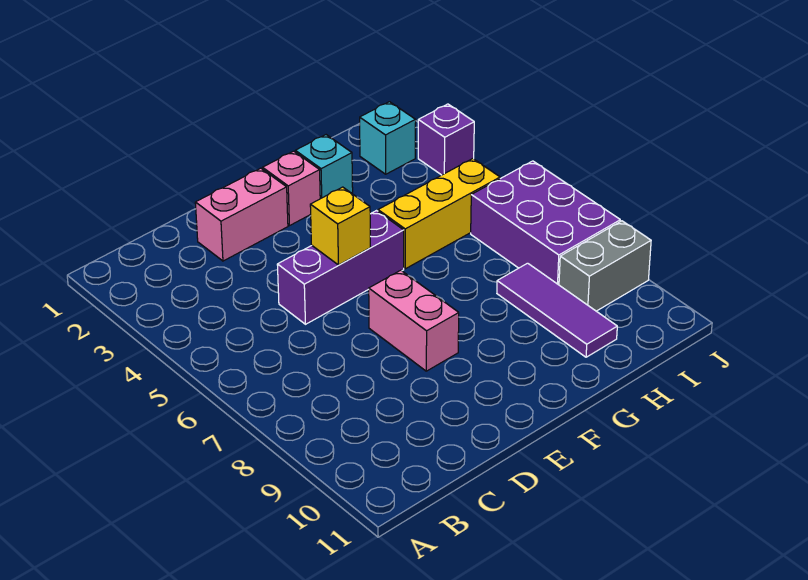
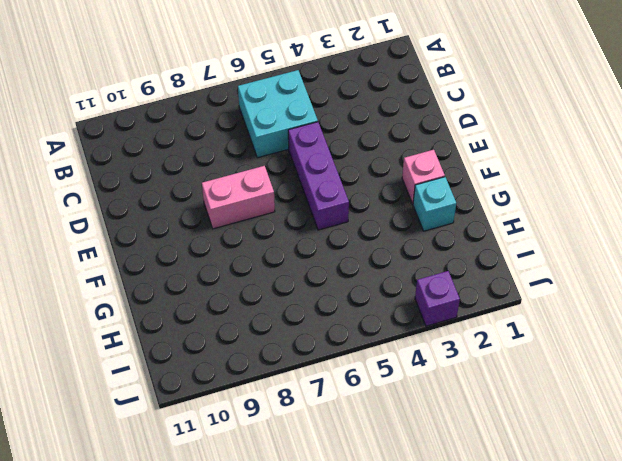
cyan brick B5:C6 level 1 -> none
none -> pink brick D2:E2 level 1
none -> yellow brick G5:I5 level 1
none -> purple tile H8:H10 level 1

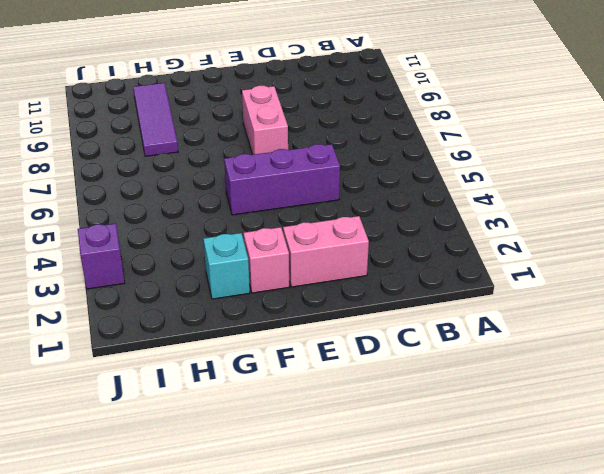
none -> yellow brick G5:I5 level 1
none -> cyan brick I2 level 1
none -> purple brick I6:J8 level 1

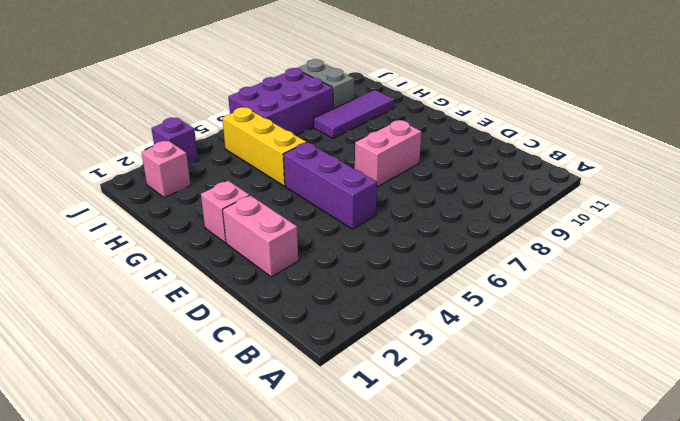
pink brick I2 level 1 -> cyan brick I2 level 1
none -> cyan brick G2 level 1
none -> yellow brick E5 level 2

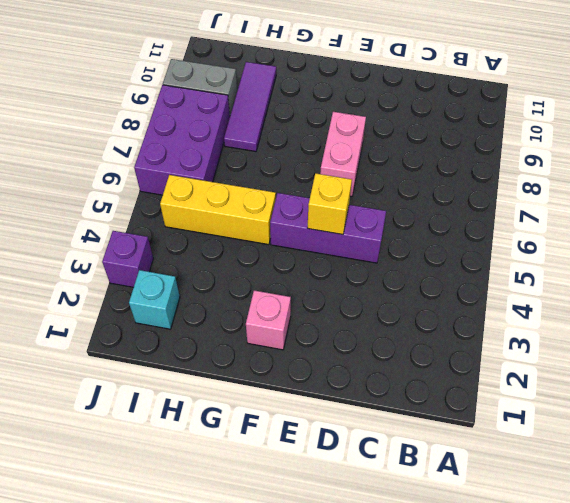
none -> pink brick D2:E2 level 1
none -> cyan brick G2 level 1

